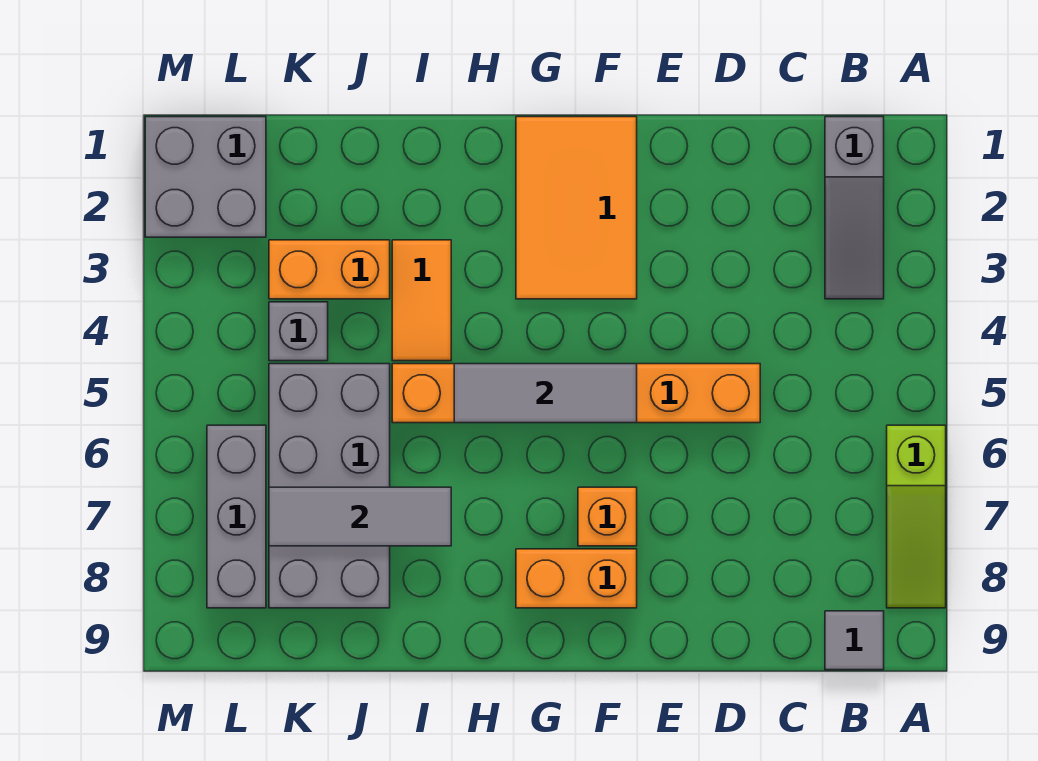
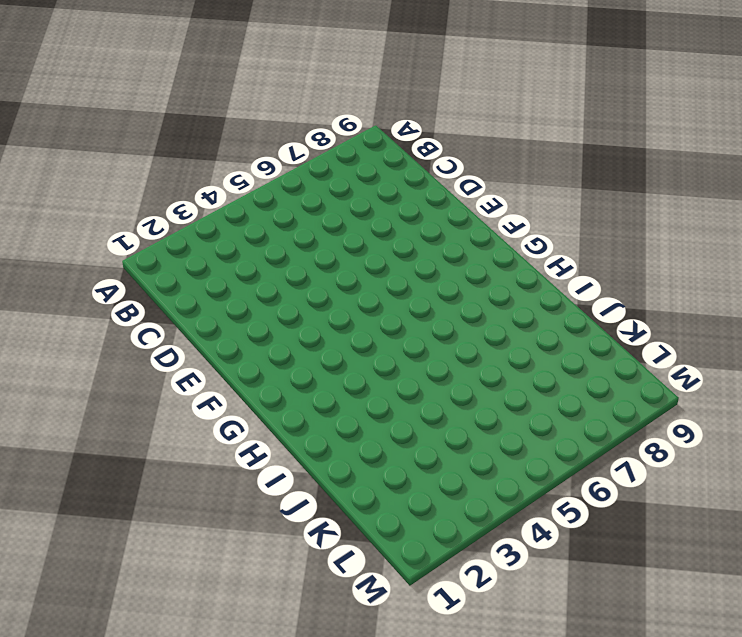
none -> lime slope A6:A8 level 1 top 6
none -> grey slope B1:B3 level 1 top 1
none -> grey tile B9 level 1

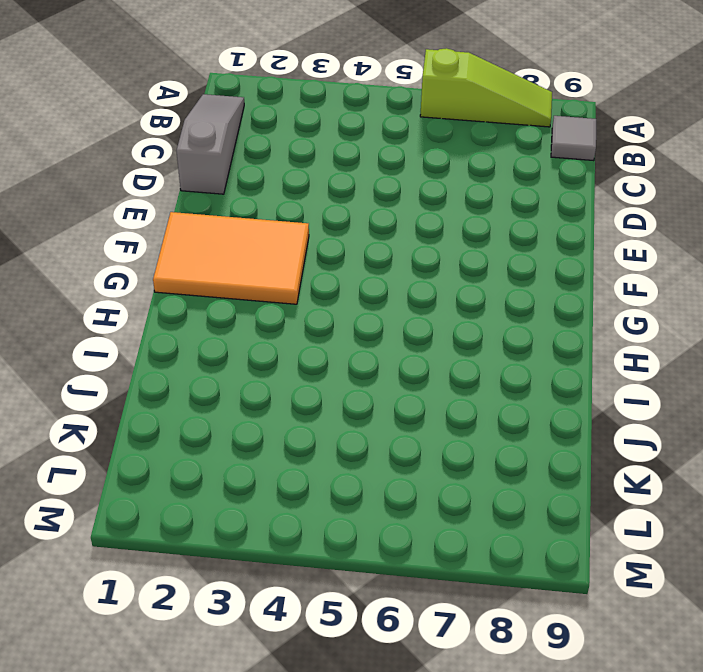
grey slope B1:D1 level 1 top D -> grey slope B1:B3 level 1 top 1
none -> orange brick D5:I5 level 1
none -> orange brick F7 level 1
none -> orange brick F8:G8 level 1

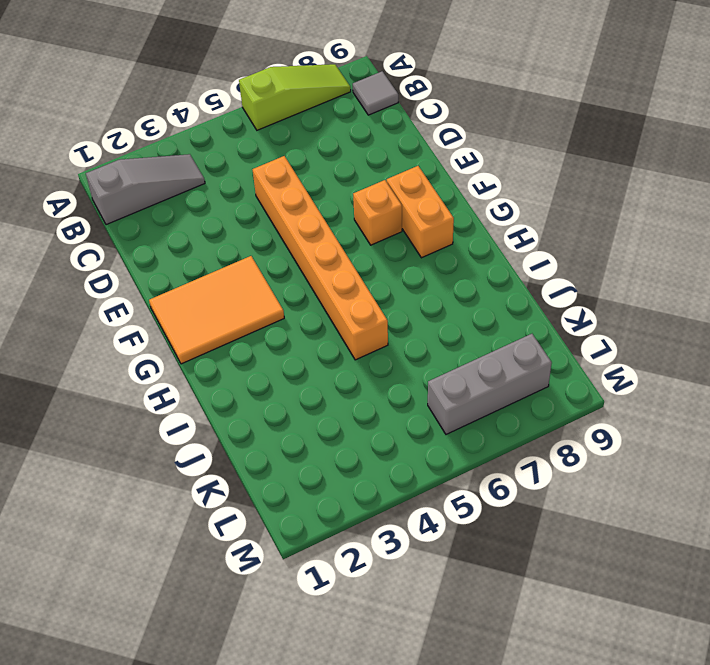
none -> orange tile I3:I4 level 1
none -> orange brick J3:K3 level 1
none -> grey brick J5:K8 level 1

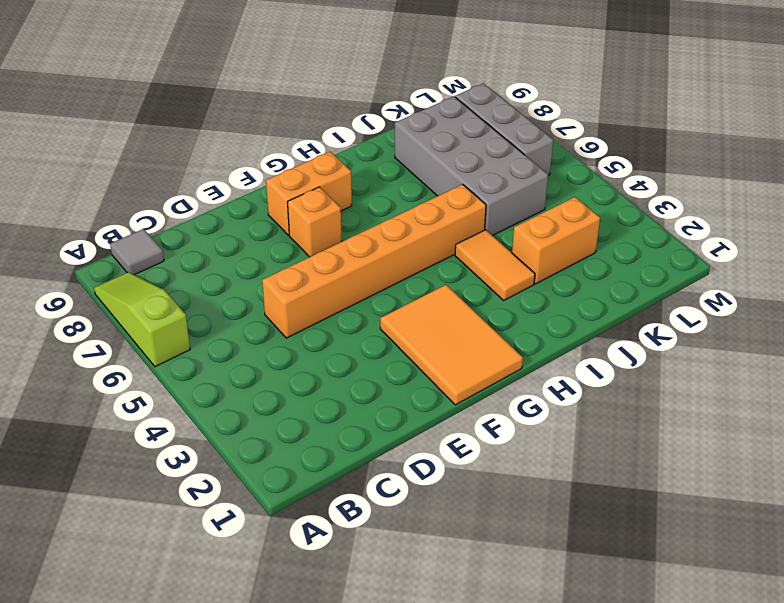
none -> grey slope B1:B3 level 1 top 1
none -> grey brick K4 level 1
none -> grey brick L1:M2 level 1

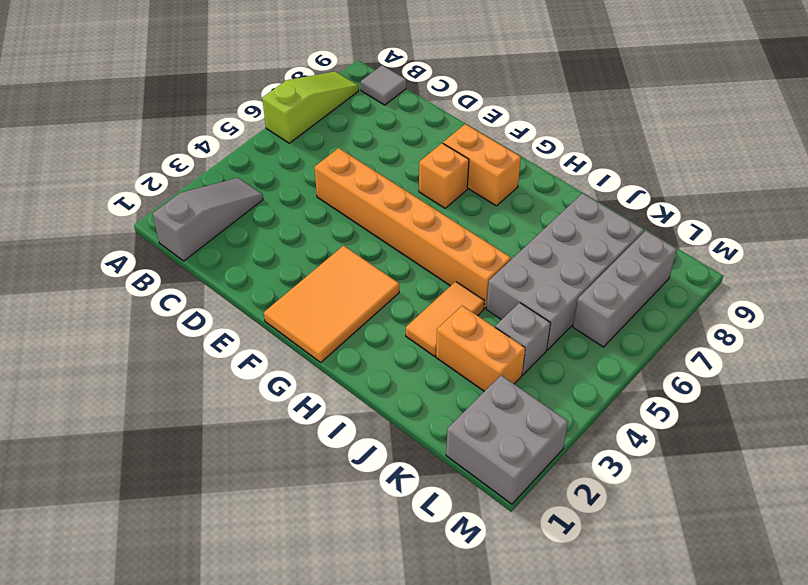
none -> grey tile F5:H5 level 2
none -> grey tile I7:K7 level 2

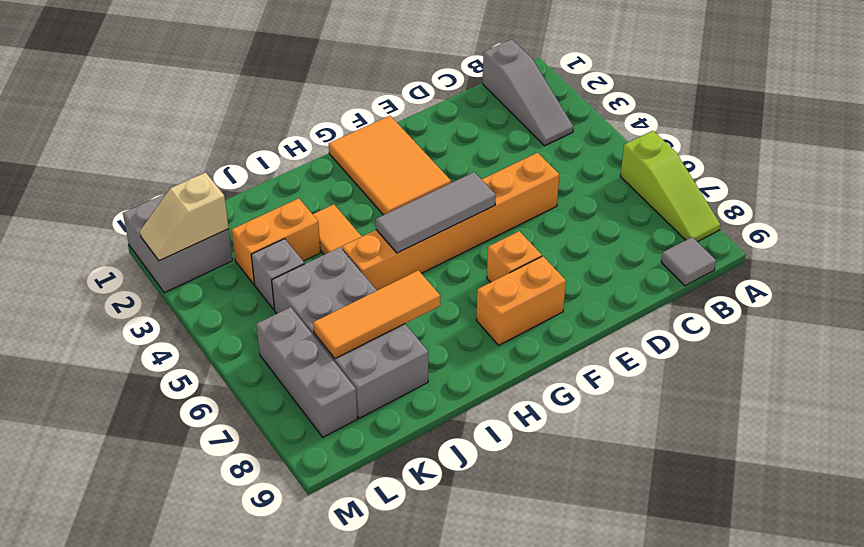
orange tile I7:K7 level 2 -> grey tile I7:K7 level 2
tan slope L2:M2 level 2 top L -> none

